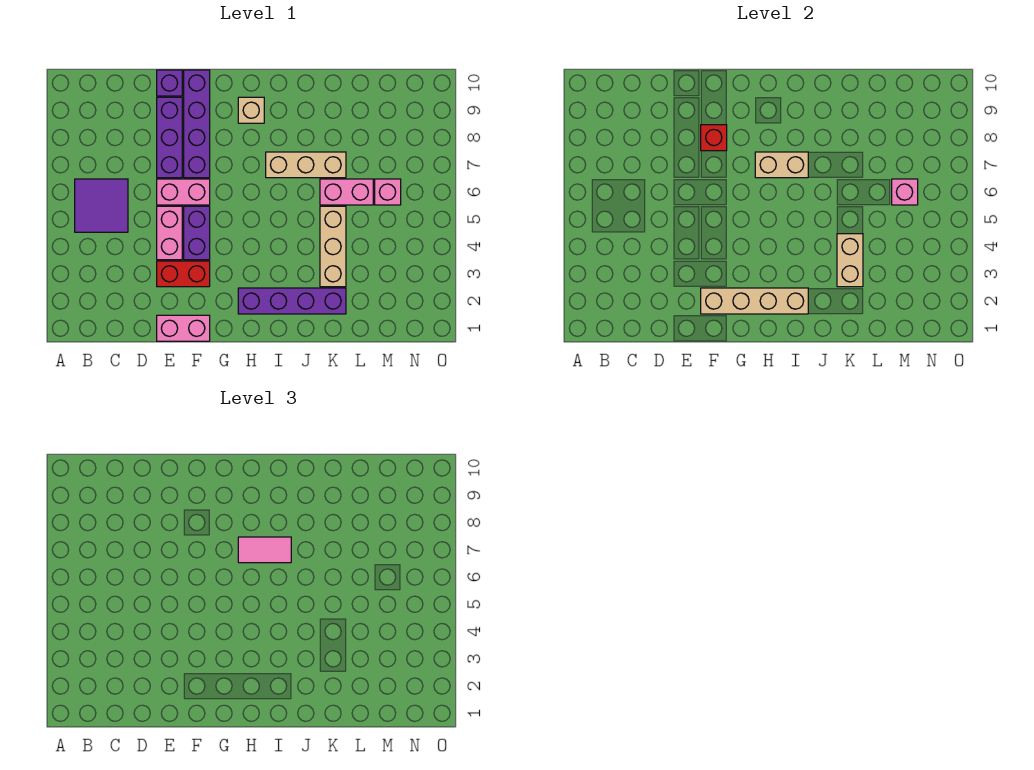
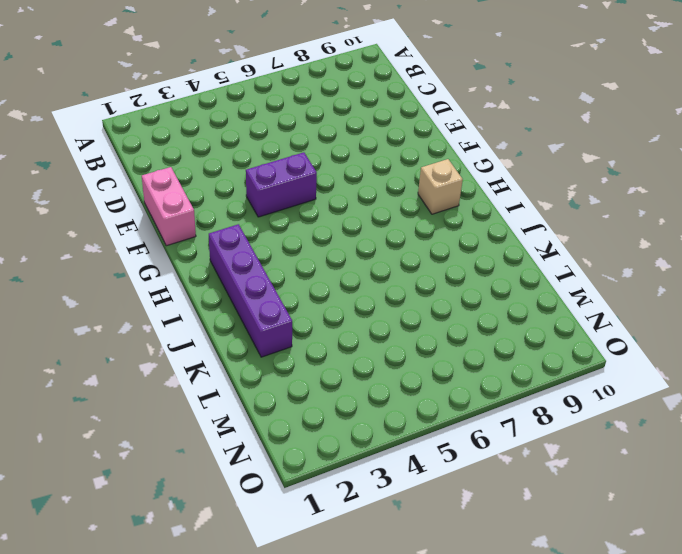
none -> purple tile B5:C6 level 1
none -> red brick E3:F3 level 1
none -> pink brick E4:E5 level 1

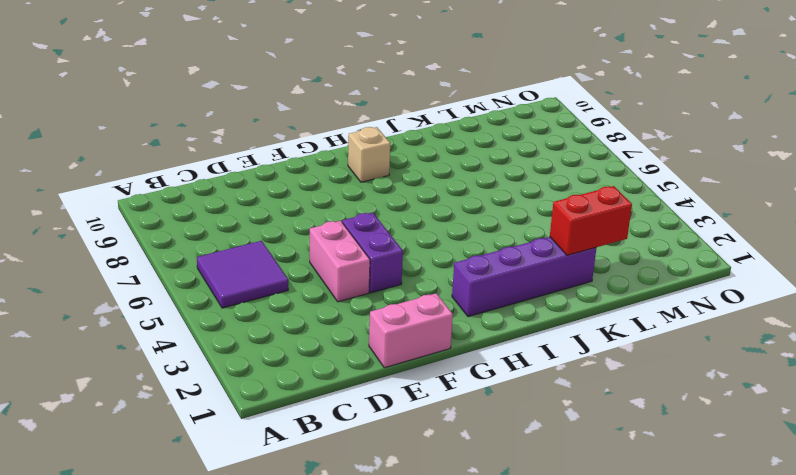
red brick K2:L2 level 2 -> red brick E3:F3 level 1
none -> pink brick E6:F6 level 1
none -> purple brick E7:E9 level 1
none -> purple brick E10 level 1

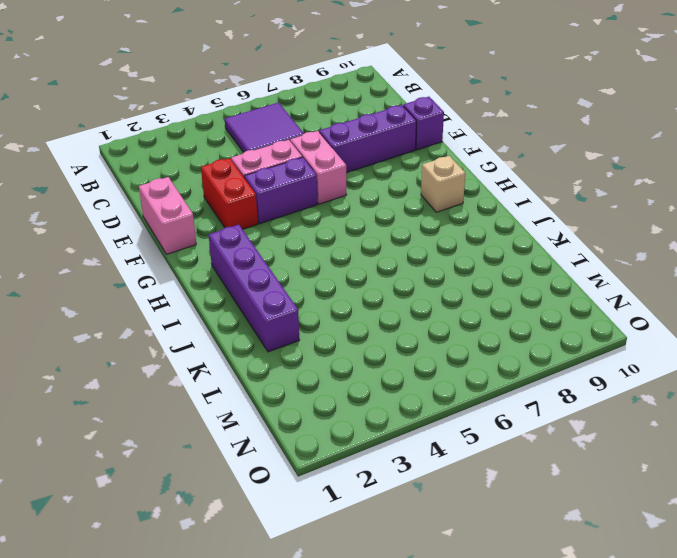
none -> purple brick F7:F10 level 1
none -> tan brick I7:K7 level 1
none -> tan brick K3:K5 level 1

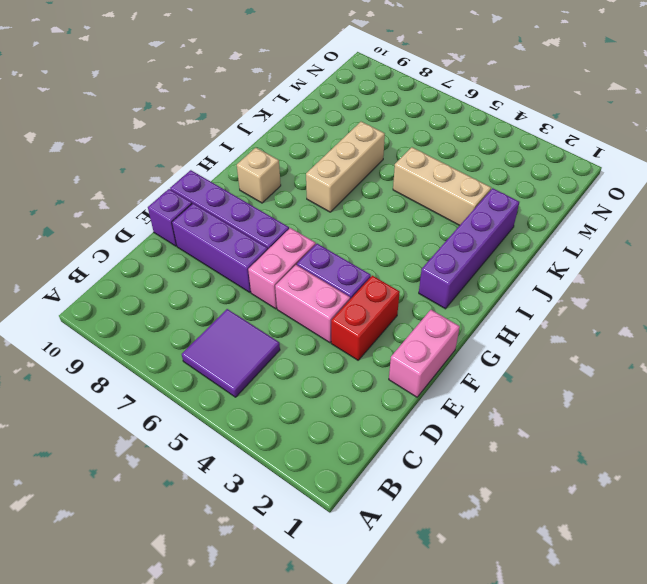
none -> pink brick K6:L6 level 1
none -> pink brick M6 level 1
none -> tan brick F2:I2 level 2

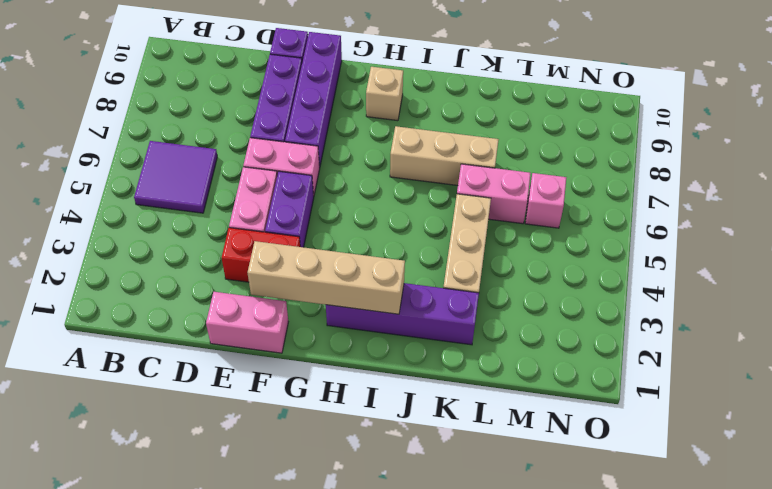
none -> red brick F8 level 2
none -> tan brick H7:I7 level 2
none -> tan brick K3:K4 level 2

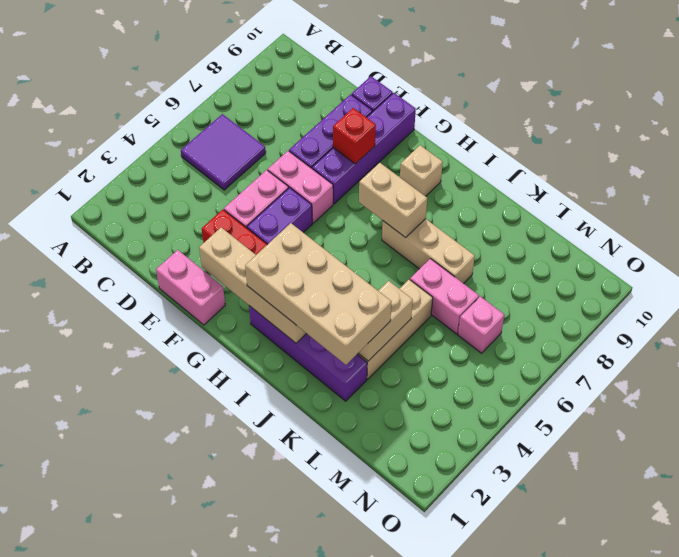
tan brick H2:K3 level 3 -> none
none -> pink brick M6 level 2
none -> pink tile H7:I7 level 3

